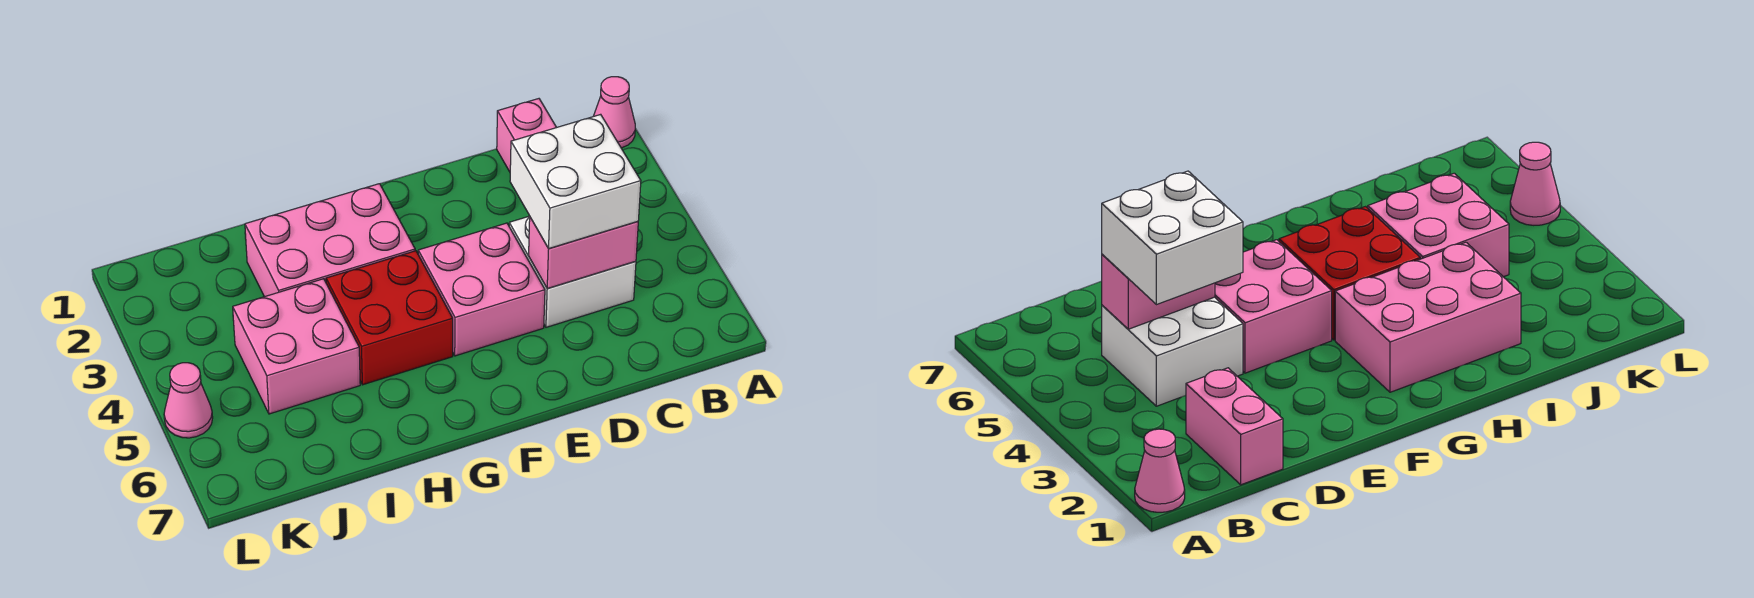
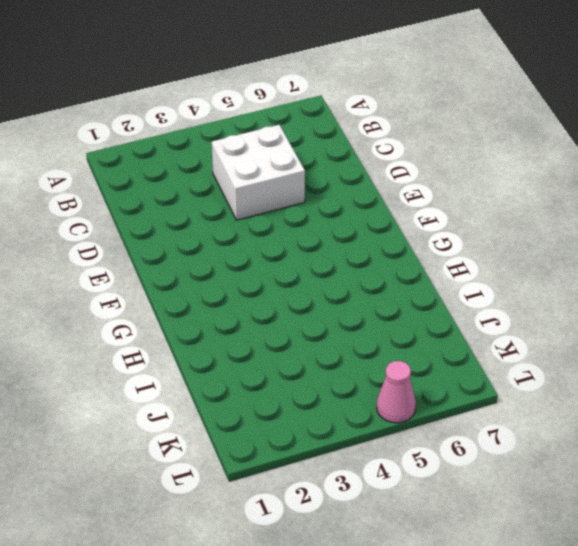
none -> pink cone A1 level 1
none -> pink brick C1:C2 level 1

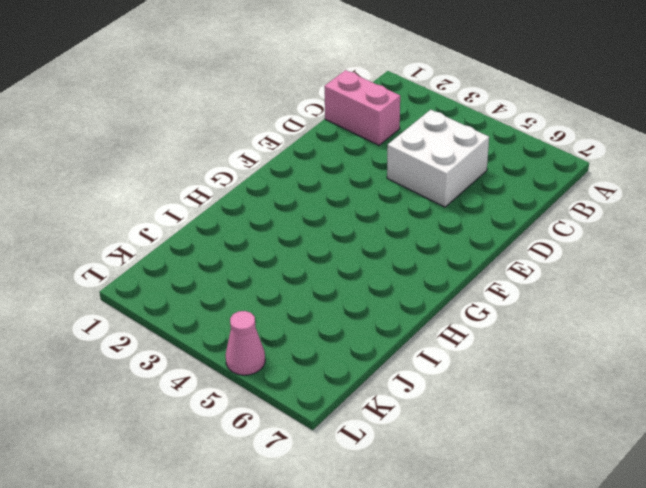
none -> pink cone A1 level 1
none -> pink brick E4:F5 level 1

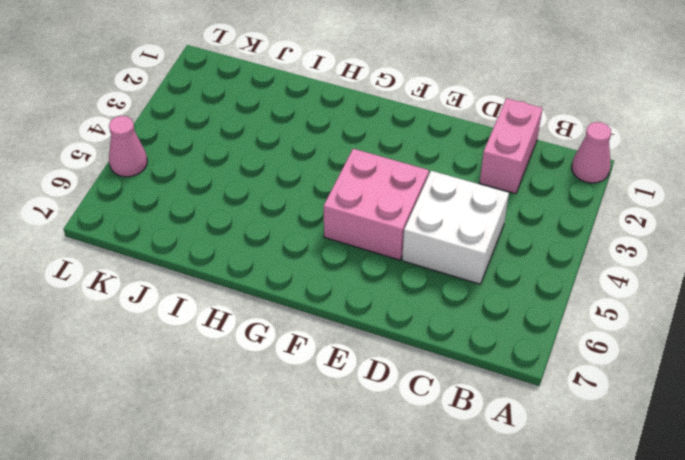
none -> pink brick G2:I3 level 1
none -> red brick G4:H5 level 1

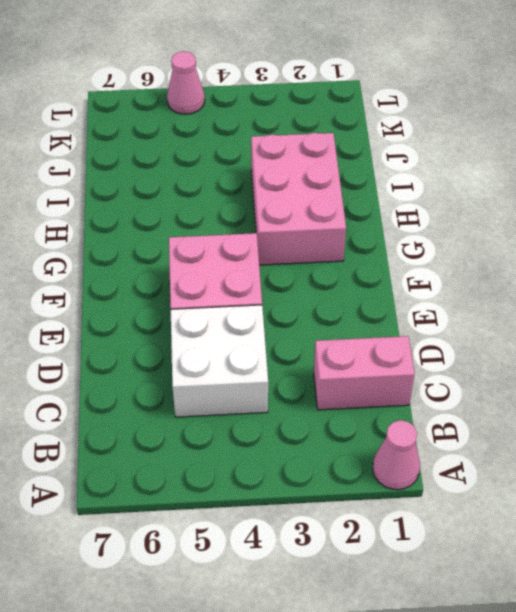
none -> red brick G4:H5 level 1
none -> pink brick I4:J5 level 1

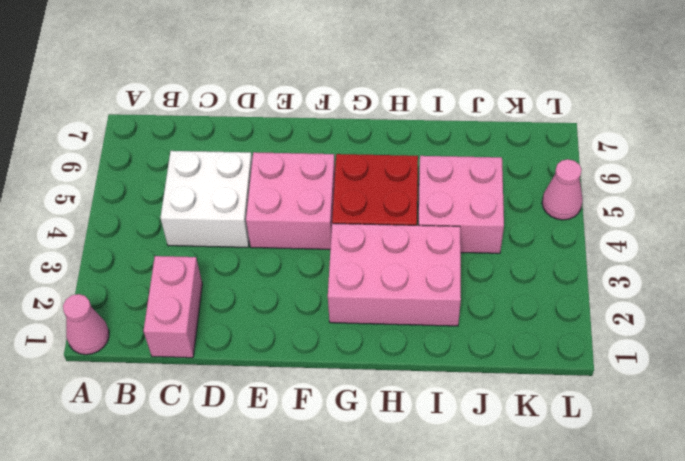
none -> pink brick C5:D5 level 2
none -> white brick C4:D5 level 3

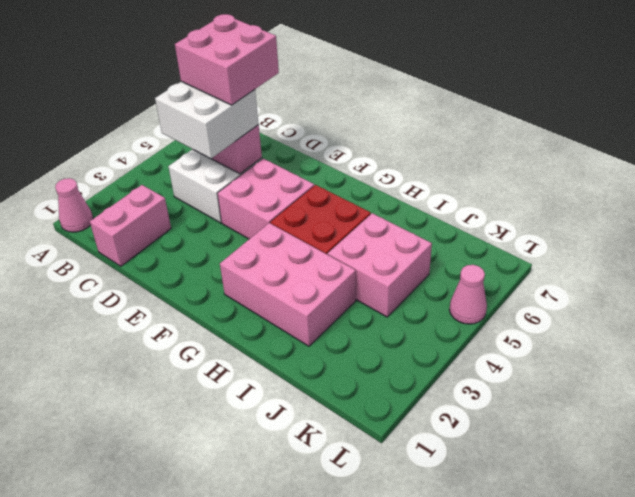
pink brick C5:D6 level 4 -> none

